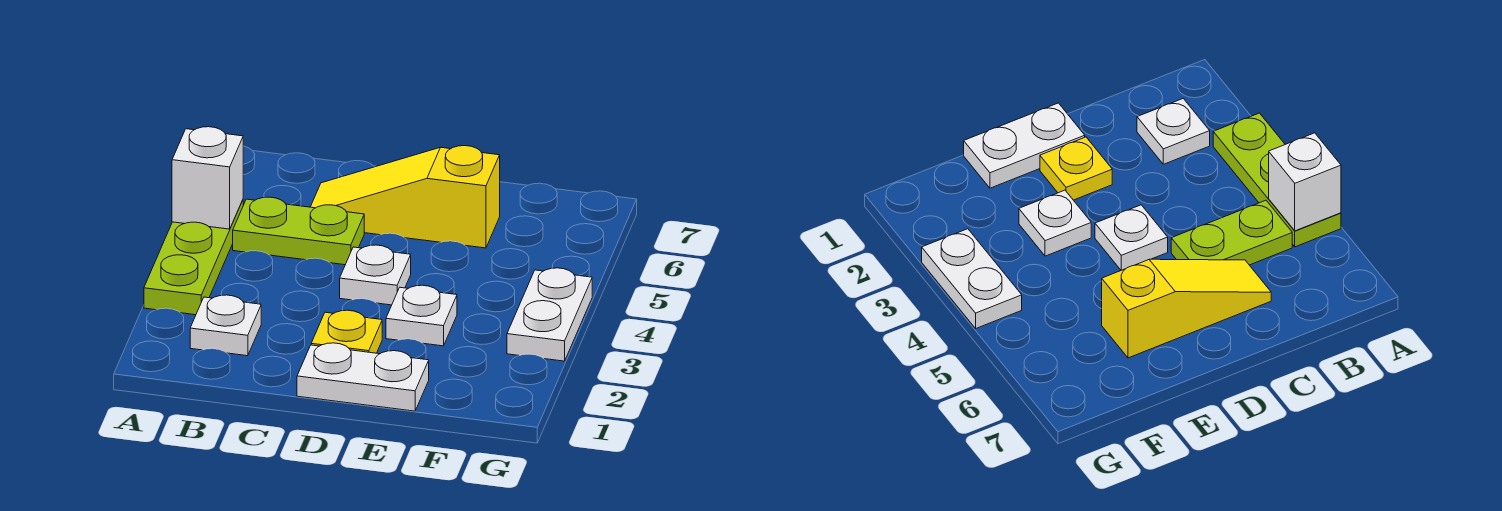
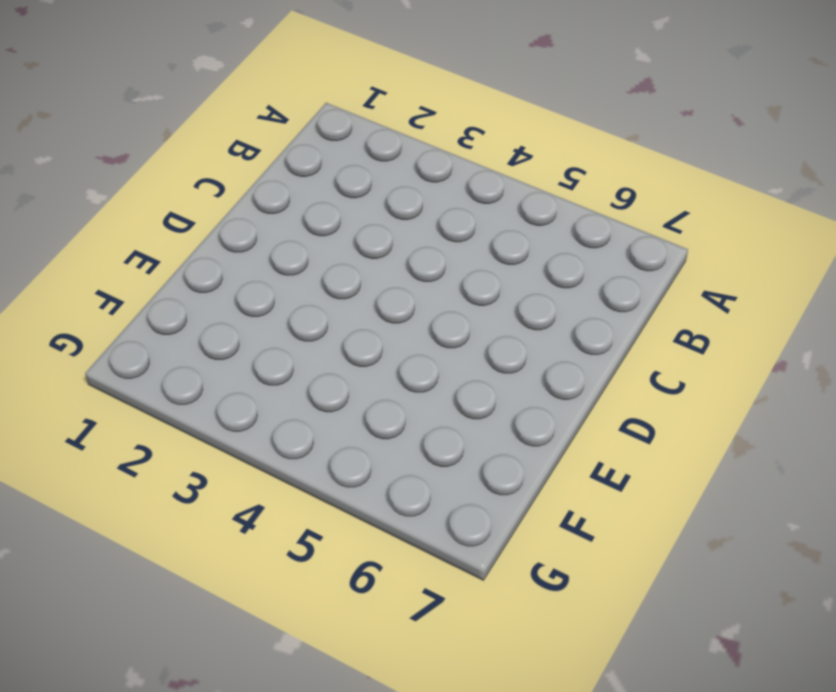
none -> lime plate A3:A5 level 1
none -> white plate B2 level 1

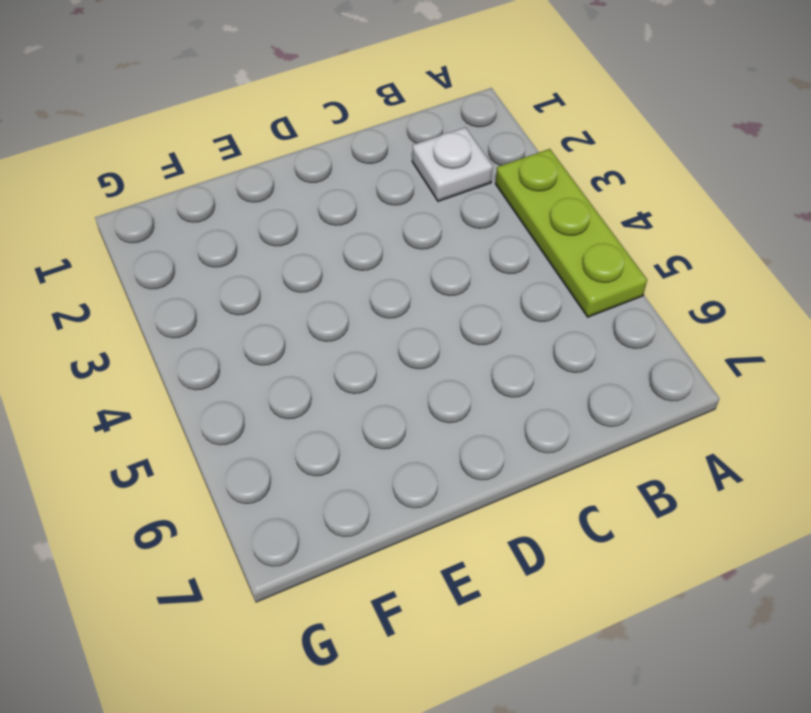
none -> lime plate B5:C5 level 1
none -> yellow slope C6:E6 level 1 top E

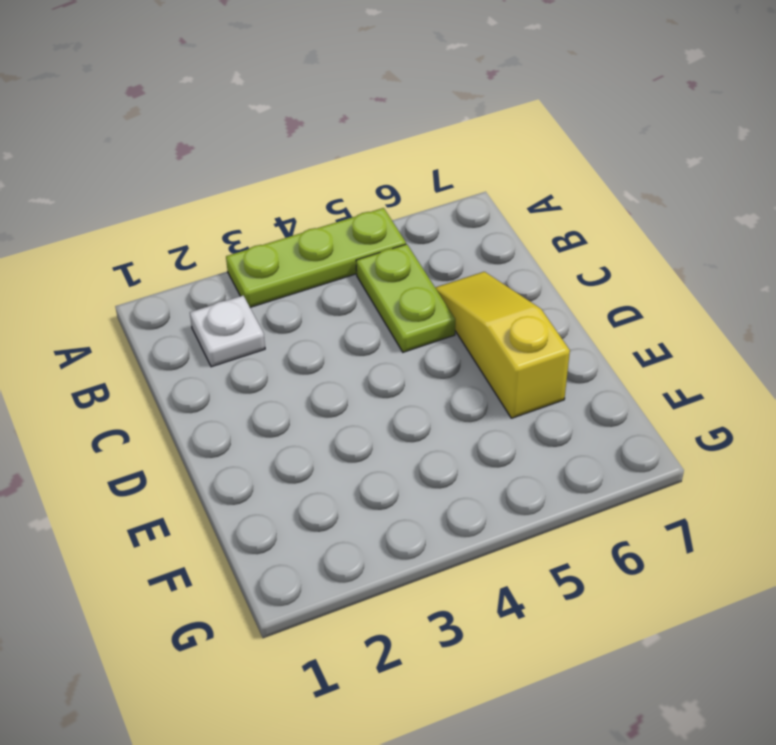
none -> white plate D1:E1 level 1
none -> yellow plate D2 level 1

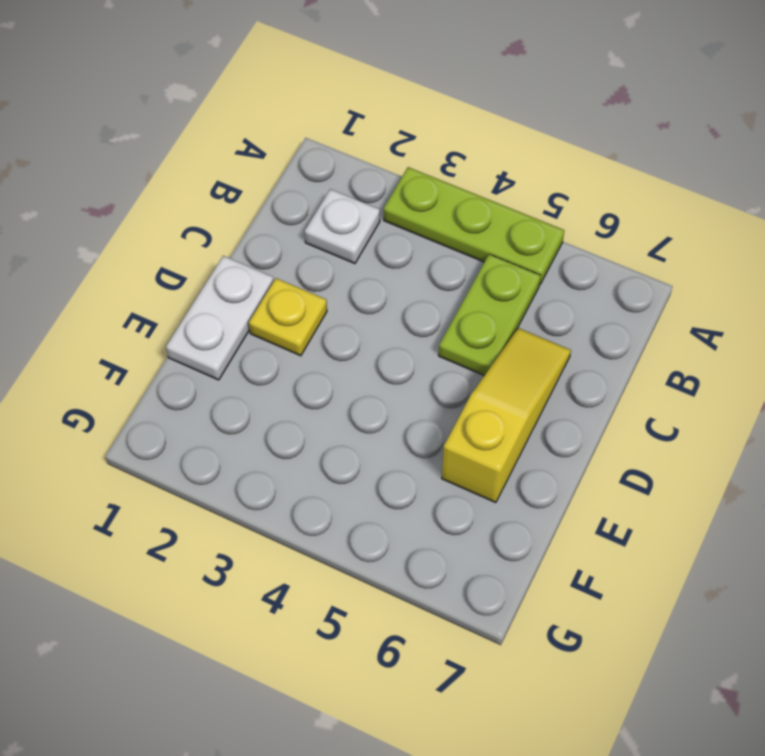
none -> white plate D4 level 1
none -> white plate E3 level 1

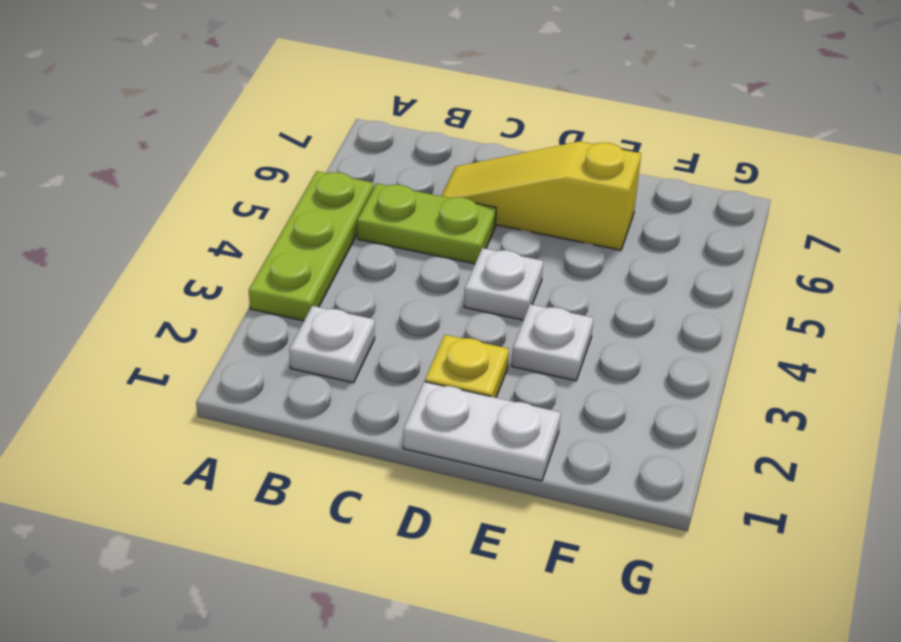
none -> white plate G3:G4 level 1
none -> white brick A5 level 2

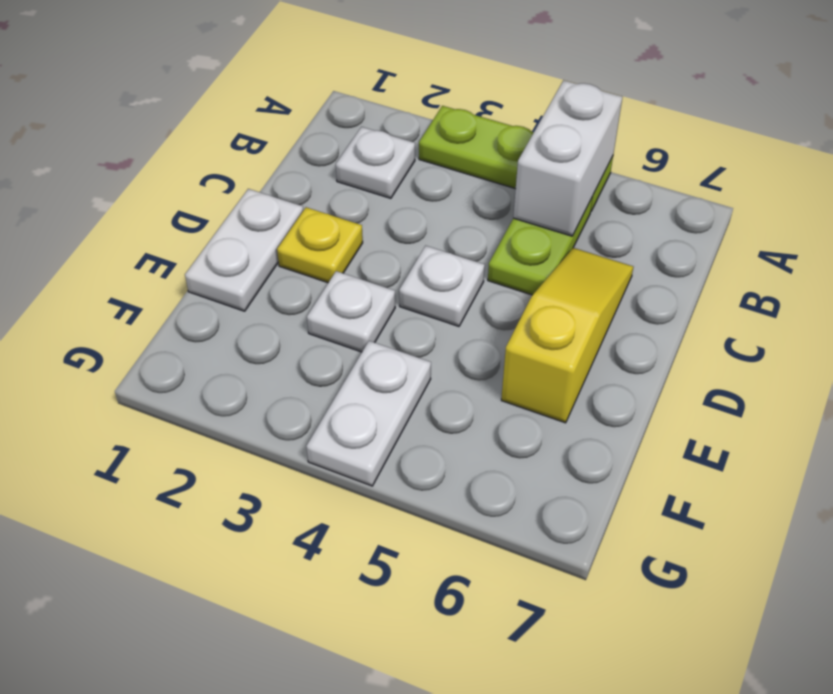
white brick A5:B5 level 2 -> white brick A5 level 2
white plate F4:G4 level 1 -> white plate G3:G4 level 1

